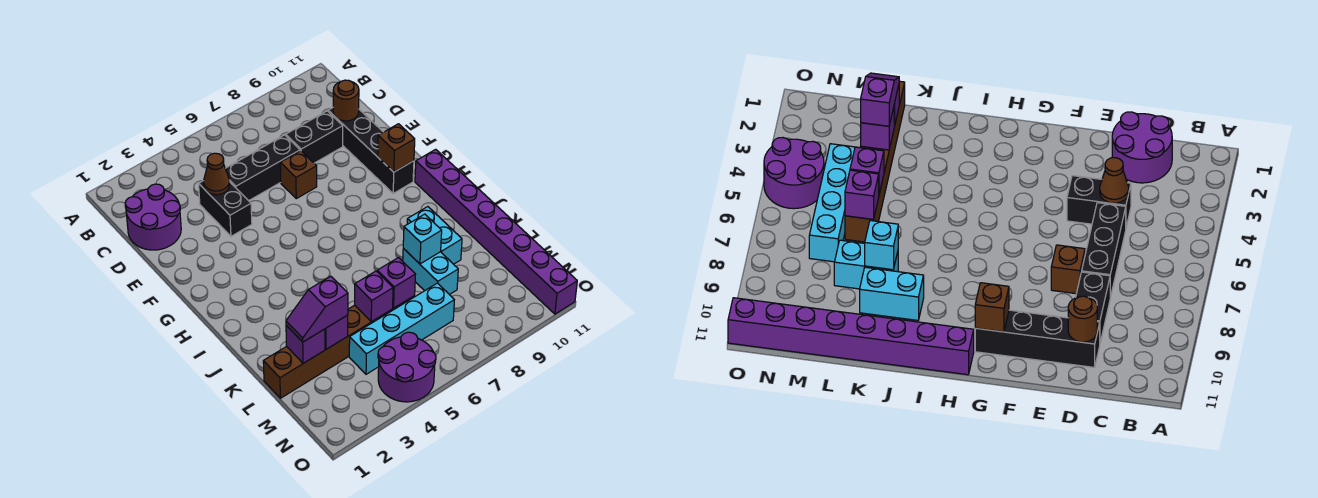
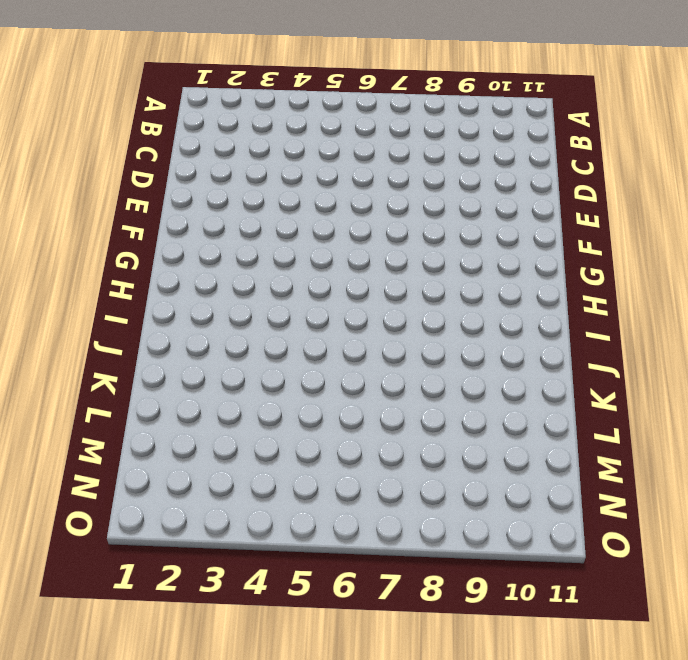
none -> purple round brick C1:D2 level 1
none -> black brick D4:E4 level 1
none -> black brick D5:D7 level 1

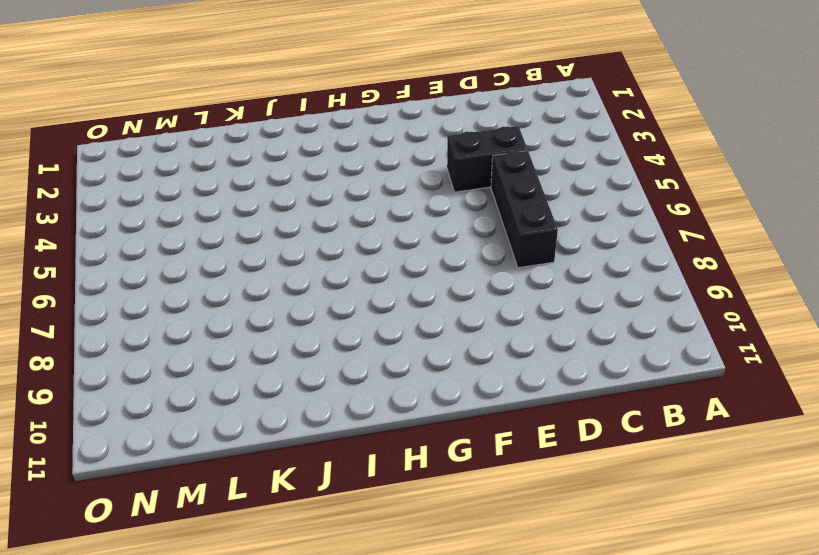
none -> purple round brick C1:D2 level 1
none -> black brick D8:D9 level 1
none -> black brick D10:G10 level 1

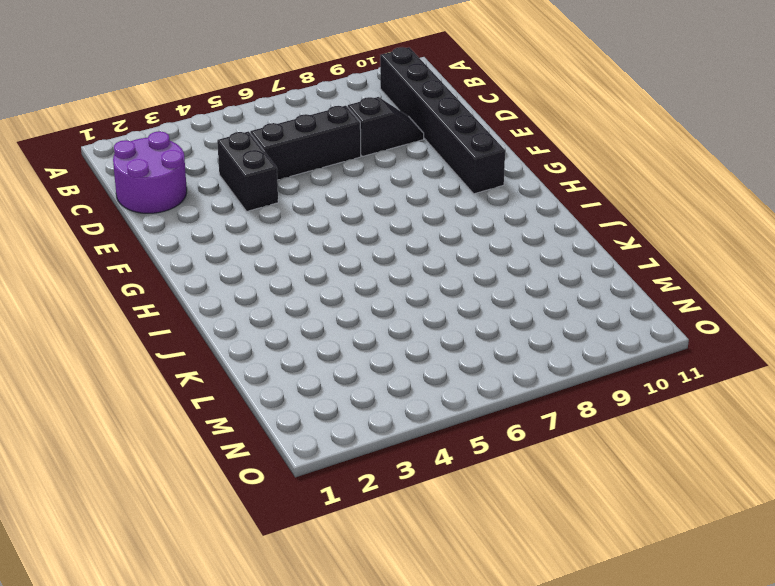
black brick B10:G10 level 1 -> black brick D10:G10 level 1
black slope D8:D9 level 1 top 8 -> black brick D8:D9 level 1
none -> brown brick E7 level 1
none -> purple brick H11:O11 level 1
none -> cyan brick J9:K9 level 1

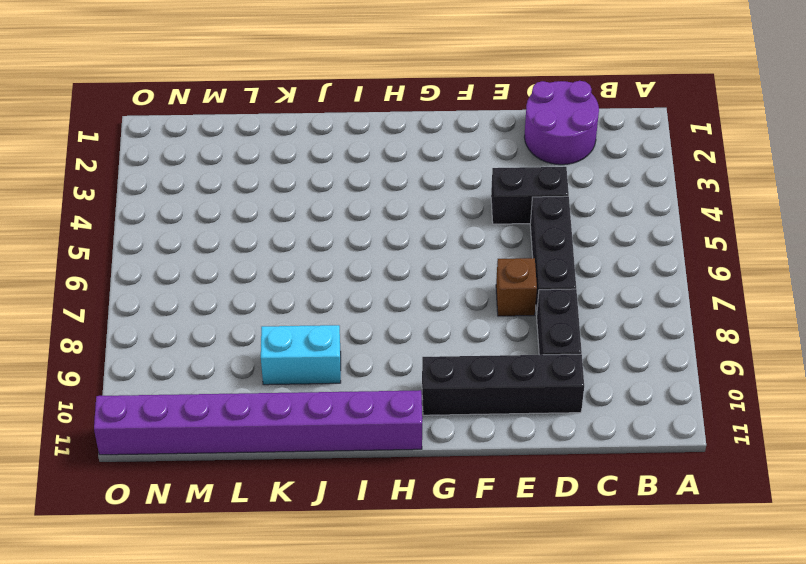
none -> cyan brick K8:L8 level 1
none -> brown brick L1:L6 level 1
none -> cyan brick M4:M7 level 1

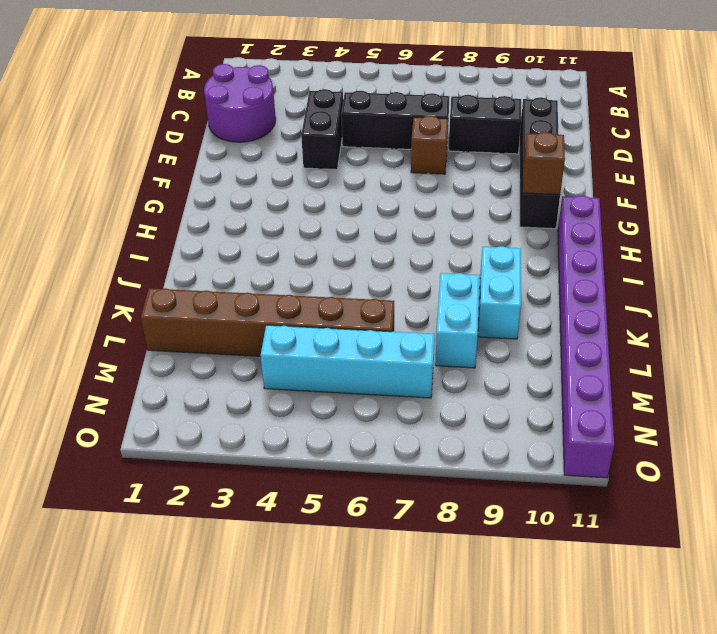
none -> purple round brick N4:O5 level 1
none -> brown cone D4 level 2
none -> brown round brick D10 level 2

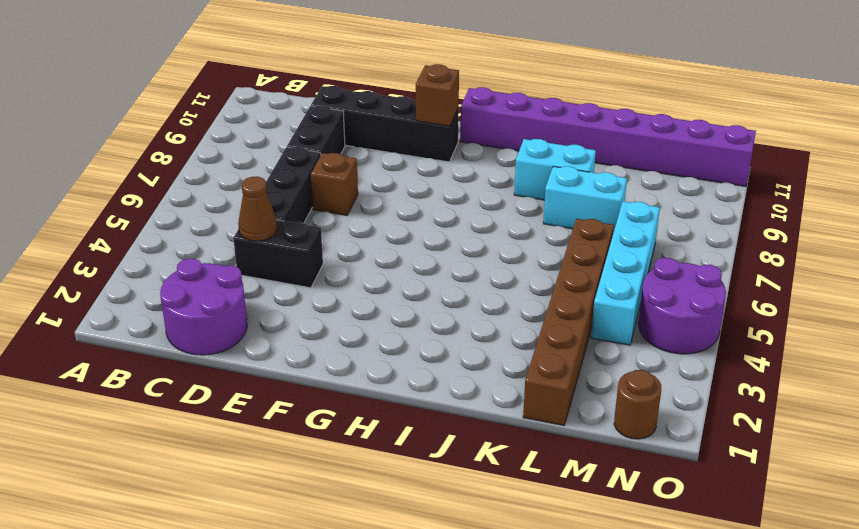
brown round brick N1 level 1 -> brown round brick D10 level 2
none -> cyan brick K8 level 2
none -> purple brick L2 level 2
none -> purple brick L3 level 2

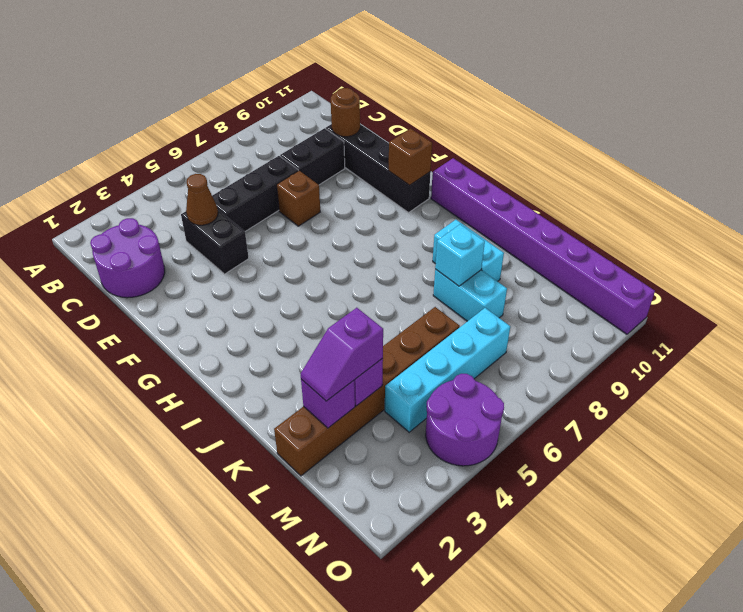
none -> purple brick L5 level 2
none -> purple brick L6 level 2

